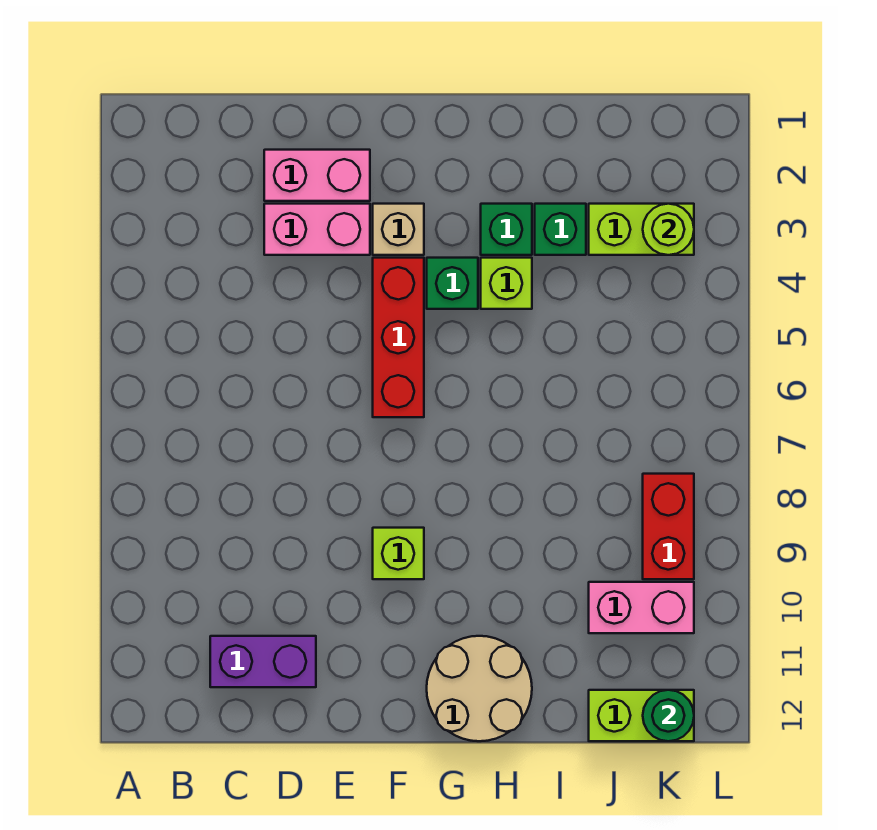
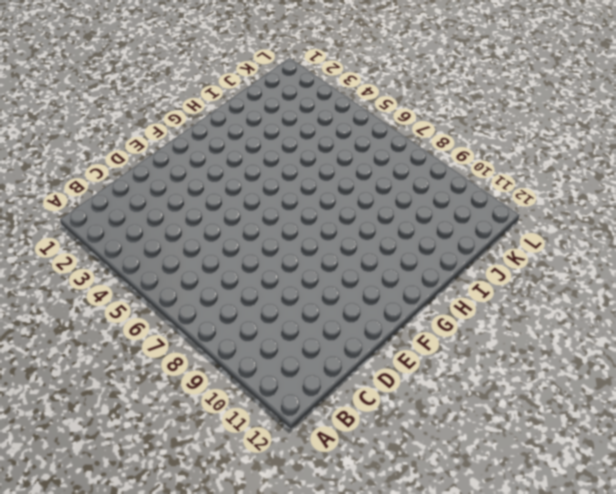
none -> purple brick C11:D11 level 1
none -> pink brick D2:E2 level 1
none -> pink brick D3:E3 level 1

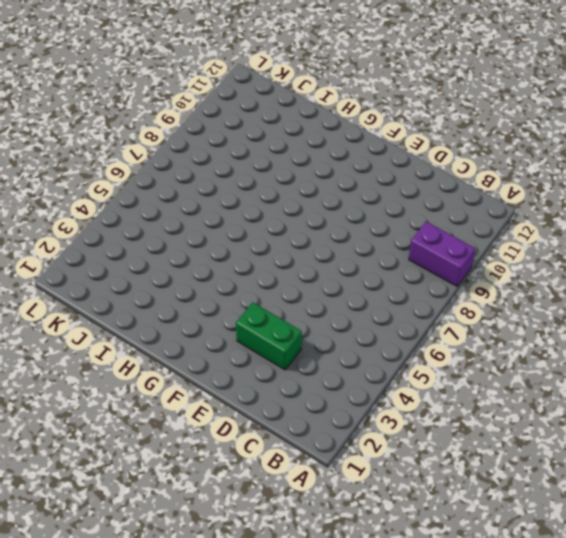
purple brick A9:B9 level 1 -> purple brick C11:D11 level 1
green brick D3:E3 level 1 -> pink brick D3:E3 level 1
none -> pink brick D2:E2 level 1
none -> tan brick F3 level 1
none -> red brick F4:F6 level 1

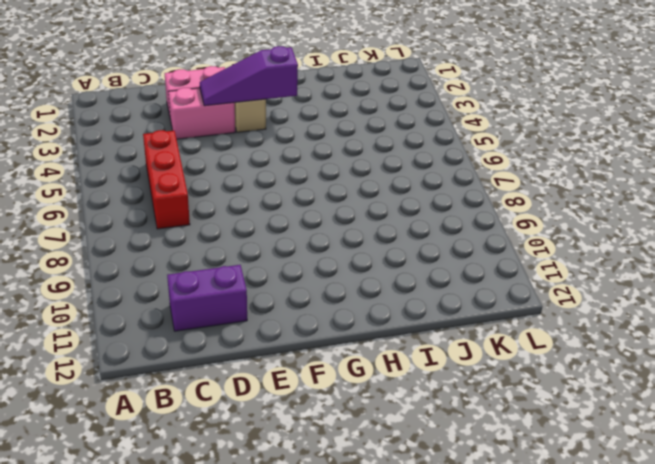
red brick C5:C7 level 1 -> red brick F4:F6 level 1
purple slope E3:G3 level 2 top G -> none
none -> lime brick F9 level 1
none -> green brick G4 level 1
none -> tan round brick G11:H12 level 1

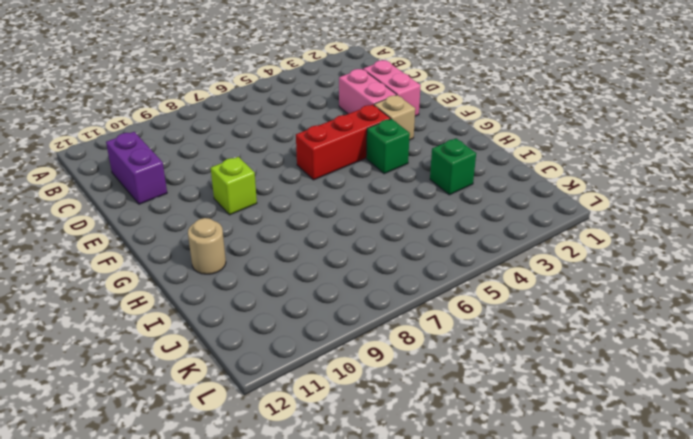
tan round brick H11 level 1 -> tan round brick G11:H12 level 1
none -> green brick H3 level 1
none -> lime brick H4 level 1
none -> lime brick J3:K3 level 1

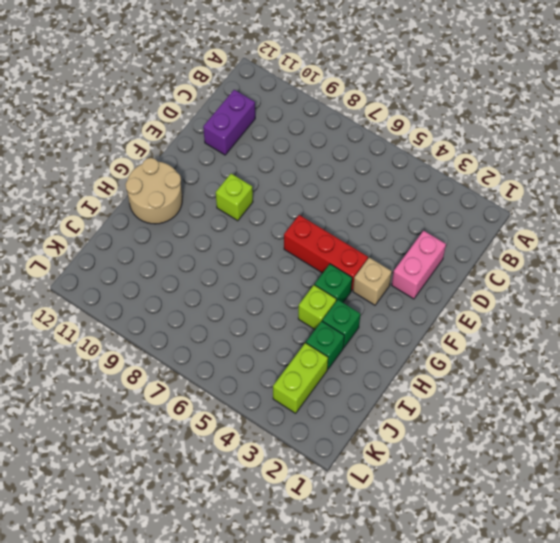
none -> pink brick D3:E3 level 1
none -> pink brick J10:K10 level 1
none -> lime brick J12:K12 level 1

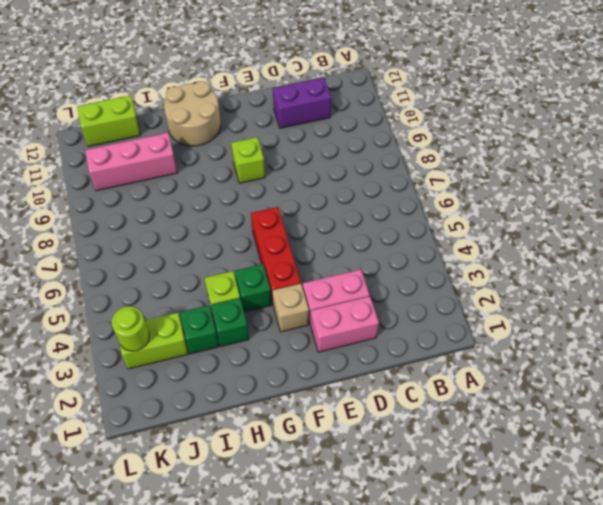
pink brick I10:K10 level 1 -> pink brick J10:K10 level 1
none -> red brick K8:K9 level 1
none -> green round brick K12 level 2

